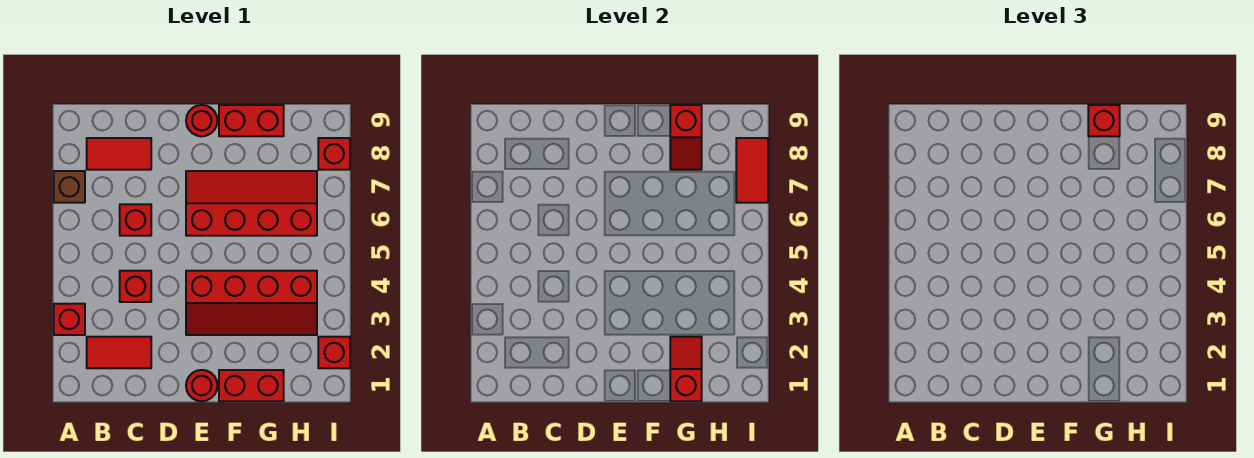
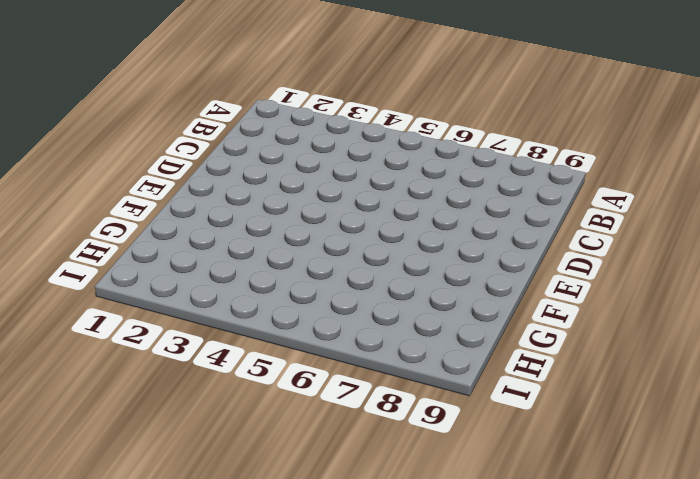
none -> red brick A3 level 1
none -> brown brick A7 level 1
none -> red tile B2:C2 level 1

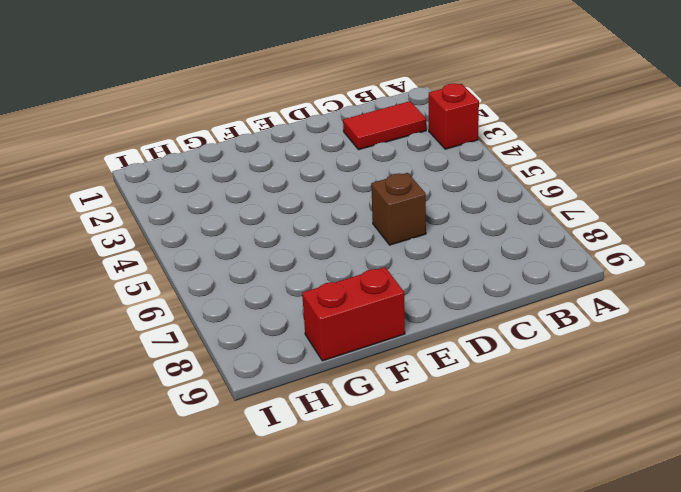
brown brick D6 level 1 -> brown brick A7 level 1
none -> red tile B8:C8 level 1
none -> red brick C4 level 1
none -> red brick C6 level 1

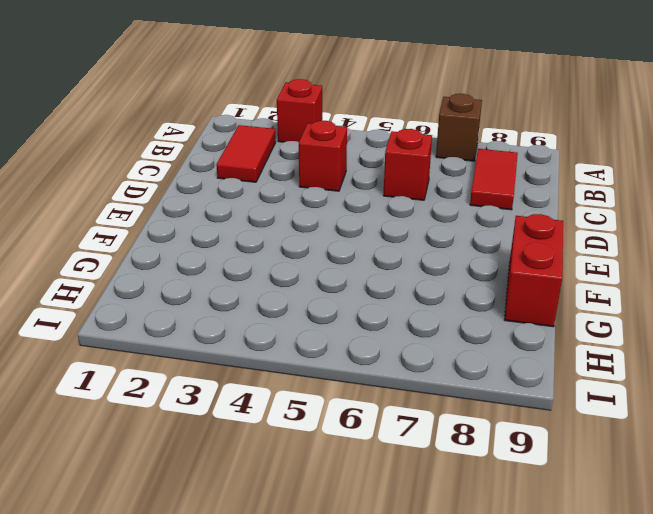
none -> red round brick E1 level 1
none -> red slope E3:H4 level 1 top 4
none -> red slope E6:H7 level 1 top 6

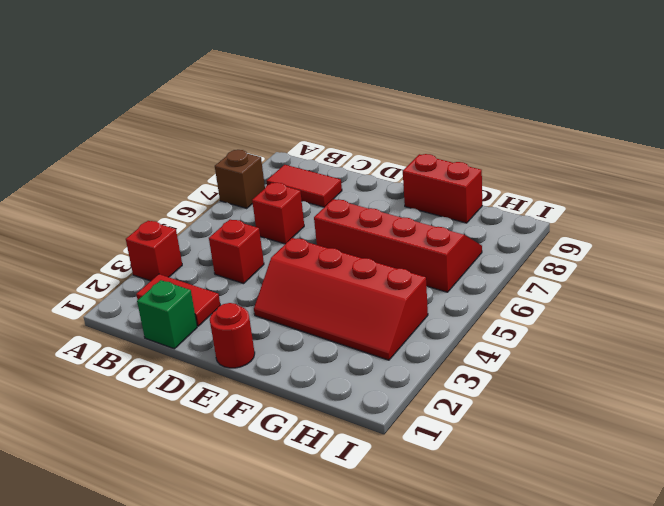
green brick C1 level 1 -> none
none -> red round brick E9 level 1
none -> red brick F1:G1 level 1
none -> red brick I2 level 1

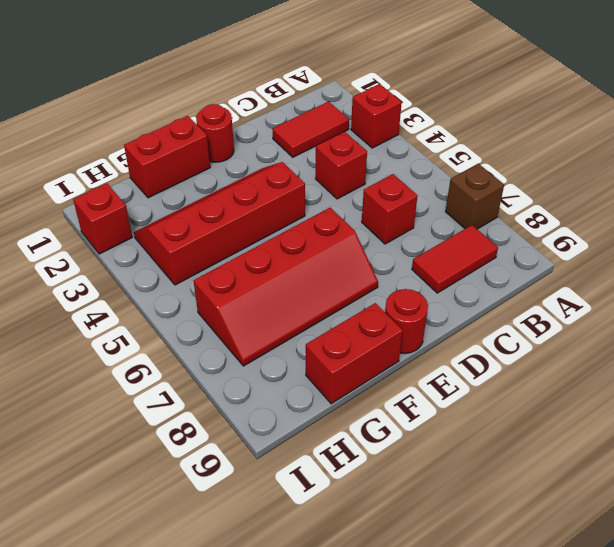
none -> red brick I8 level 1
none -> red slope G1:G2 level 2 top 1
none -> red slope G8:G9 level 2 top 9

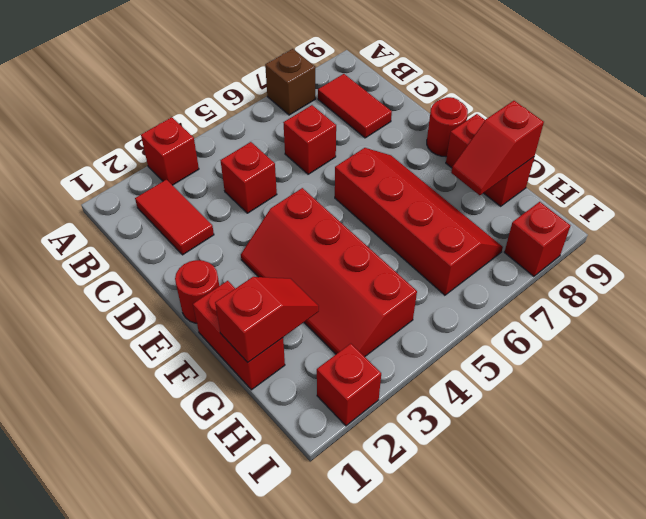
none -> red tile I7:I8 level 2
none -> red brick G9 level 3

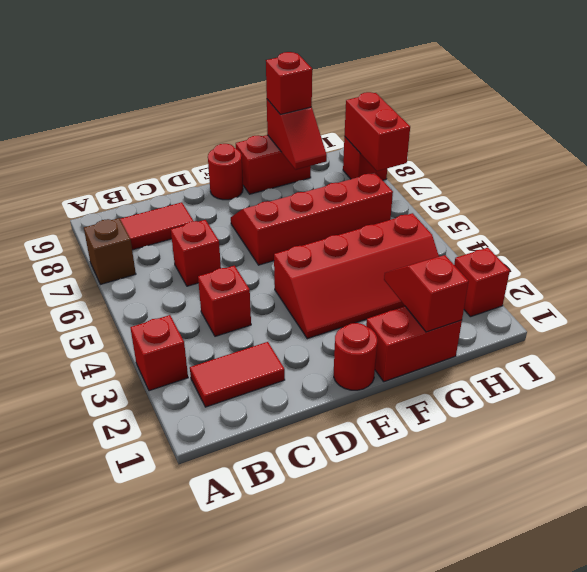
red brick I7:I8 level 2 -> red tile I7:I8 level 2

